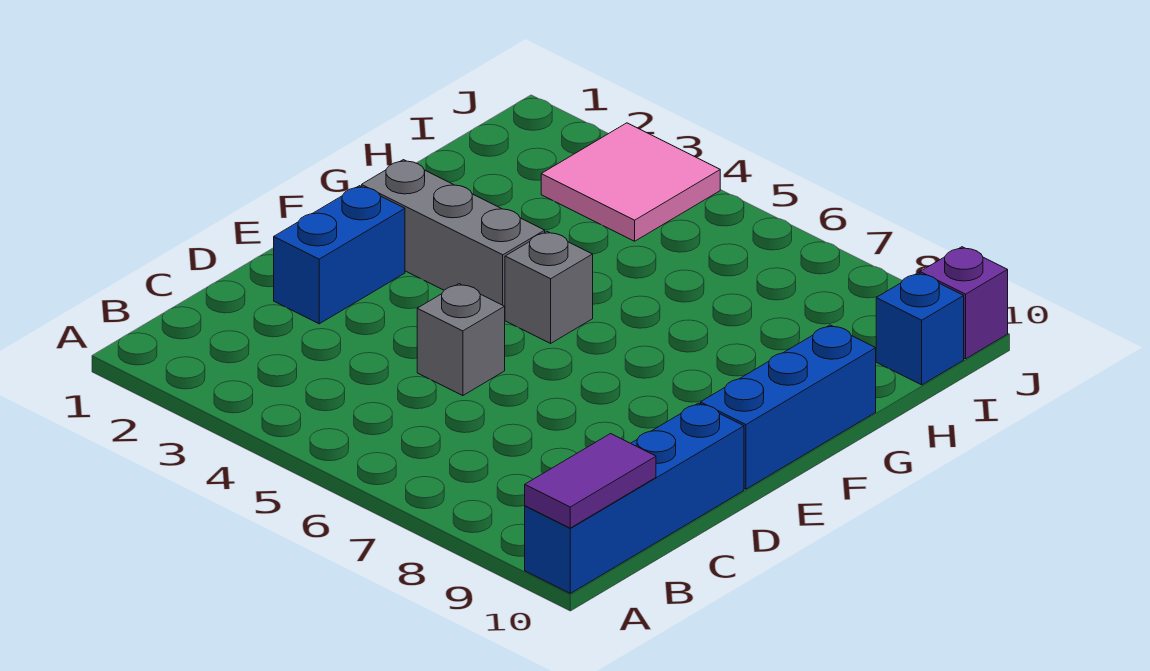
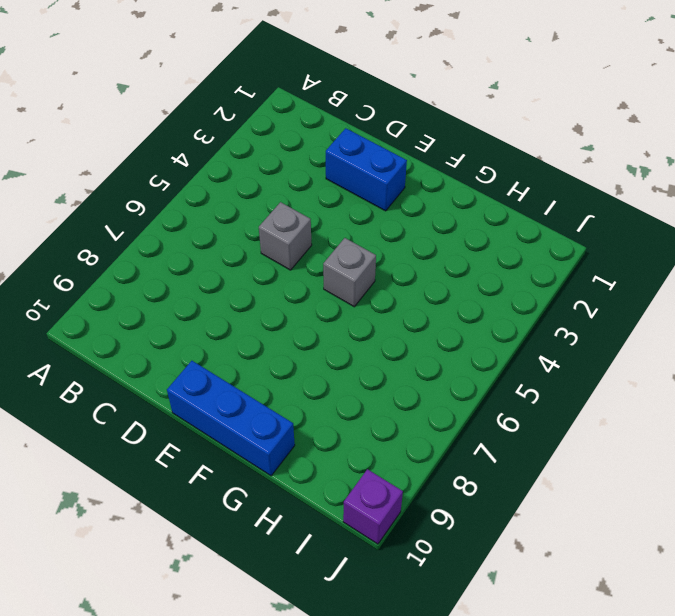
none -> blue brick A10:D10 level 1
none -> grey brick F2:F4 level 1

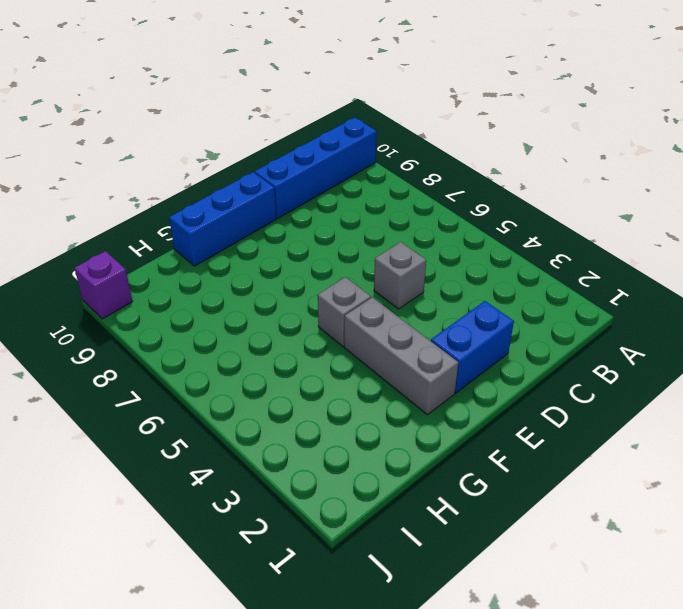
none -> pink tile I3:J4 level 1
none -> blue brick I10 level 1

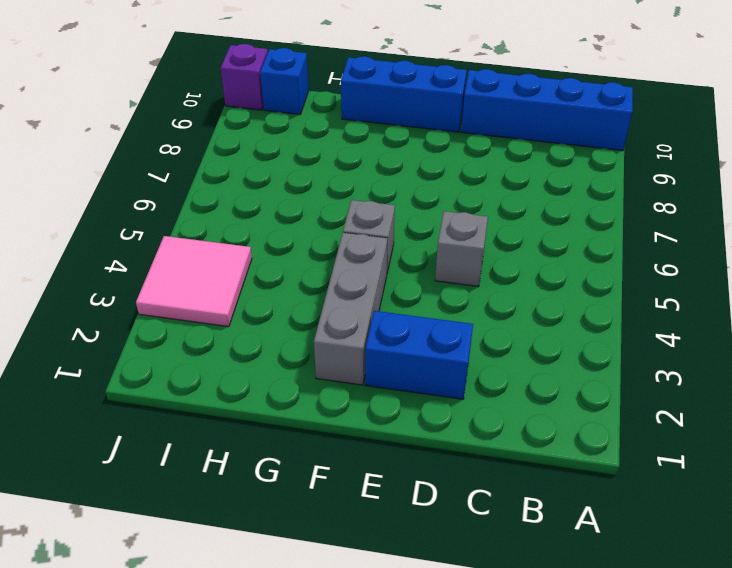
none -> purple tile A10:B10 level 2

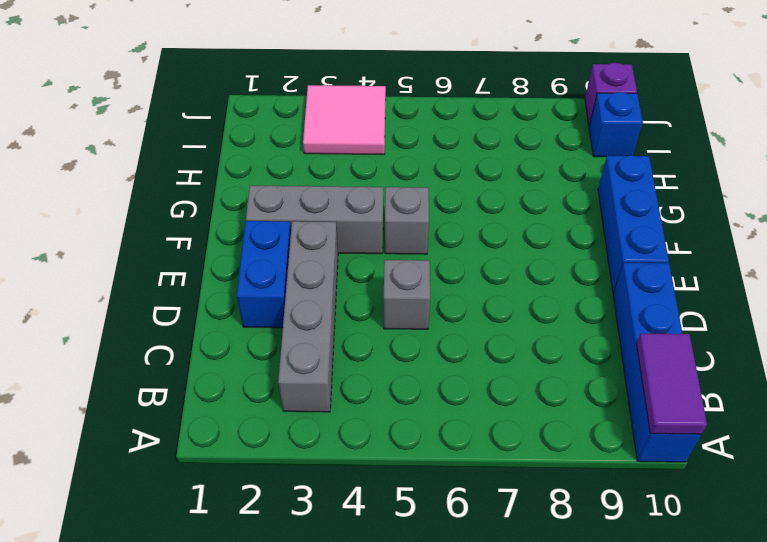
grey brick B3:E3 level 1 -> none

